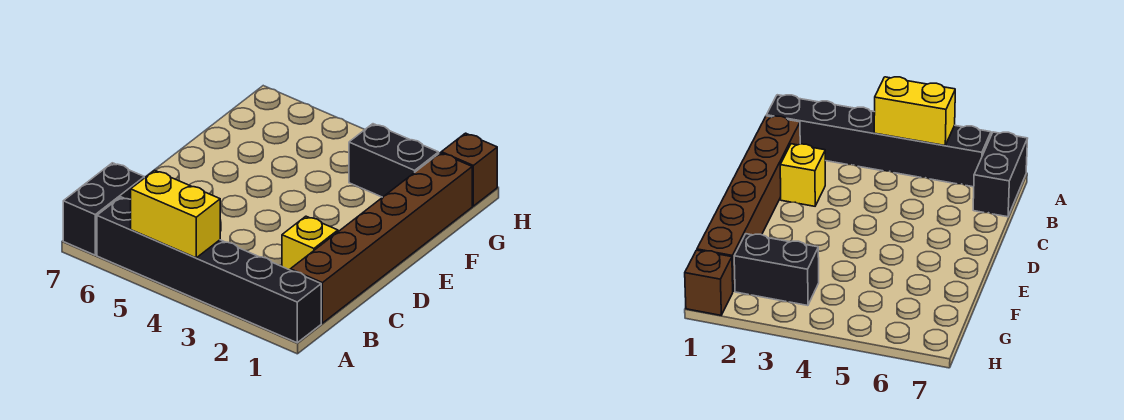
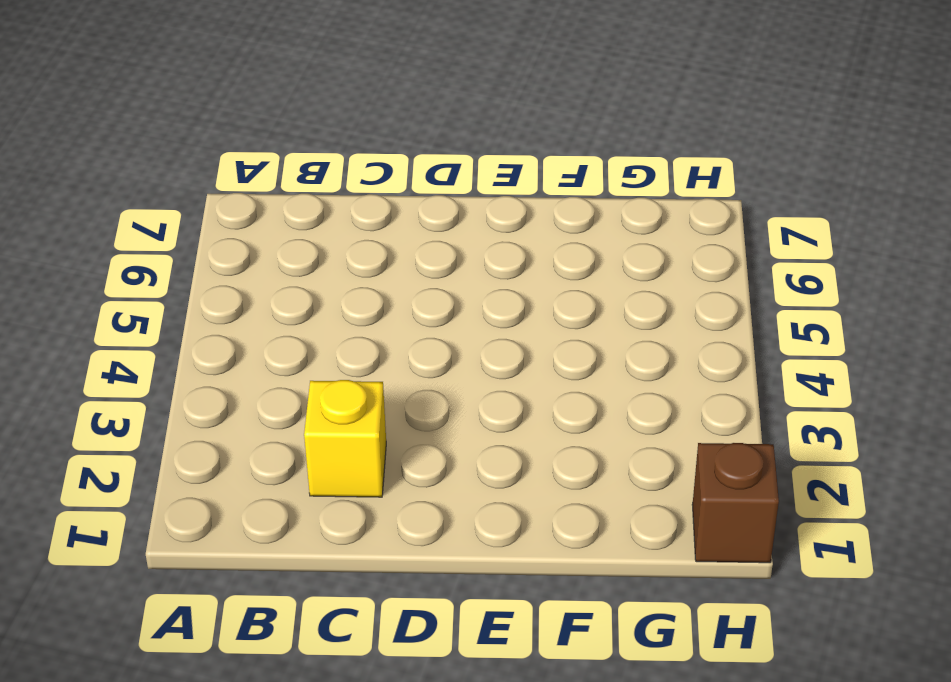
none -> black brick A1:A6 level 1
none -> black brick A7:B7 level 1

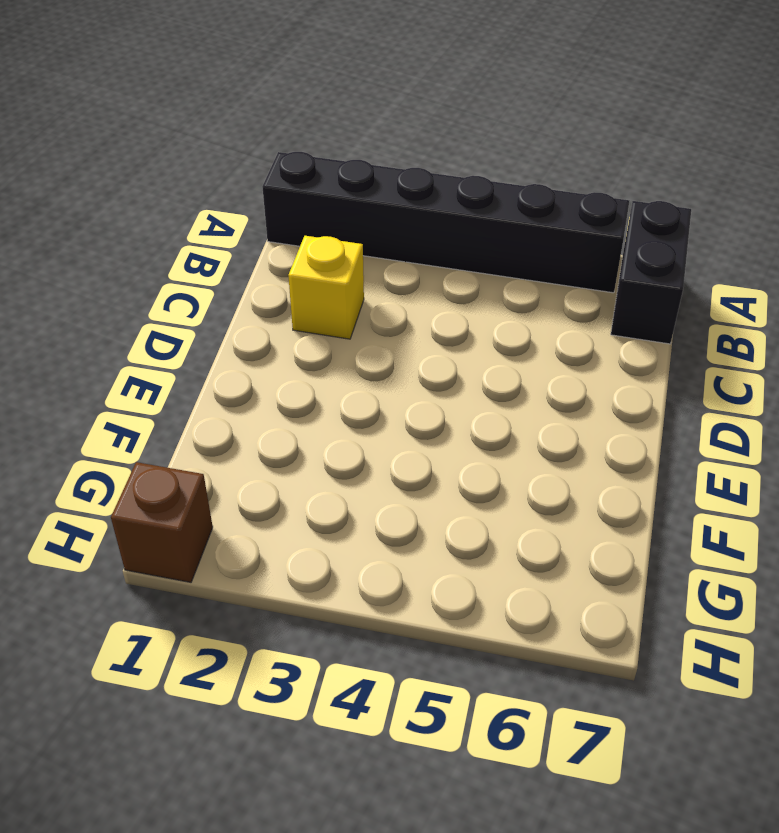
none -> brown brick B1:G1 level 1
none -> black brick G2:G3 level 1

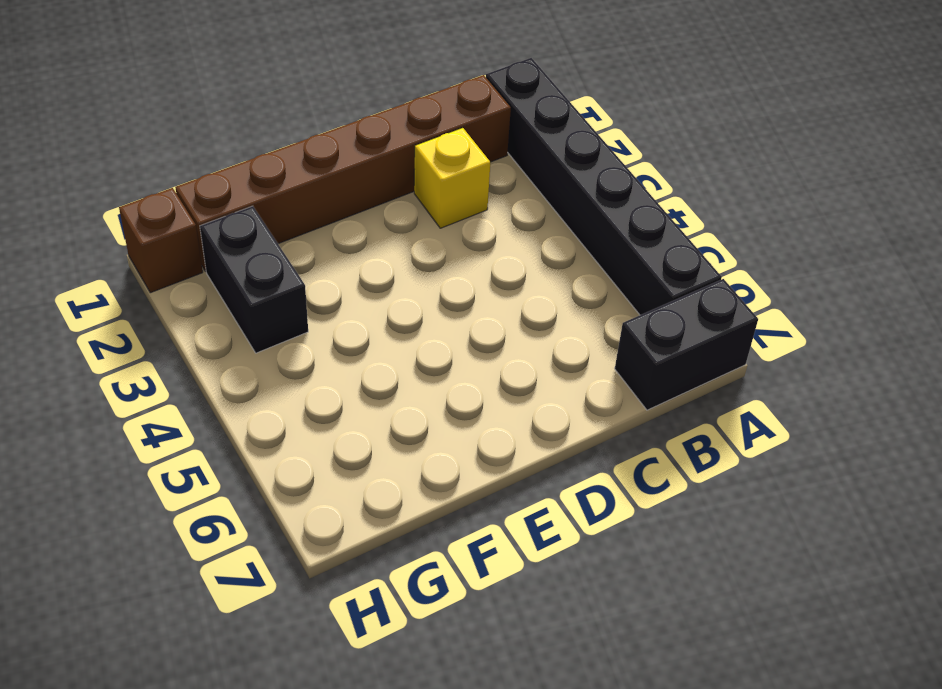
none -> yellow brick A4:A5 level 2

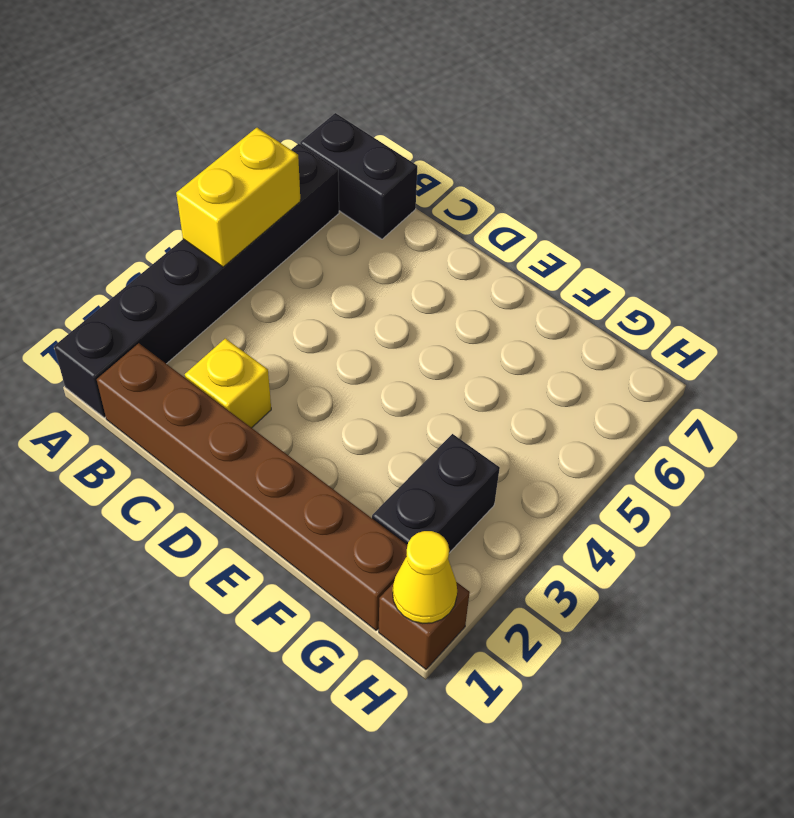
yellow cone H1 level 2 -> none

